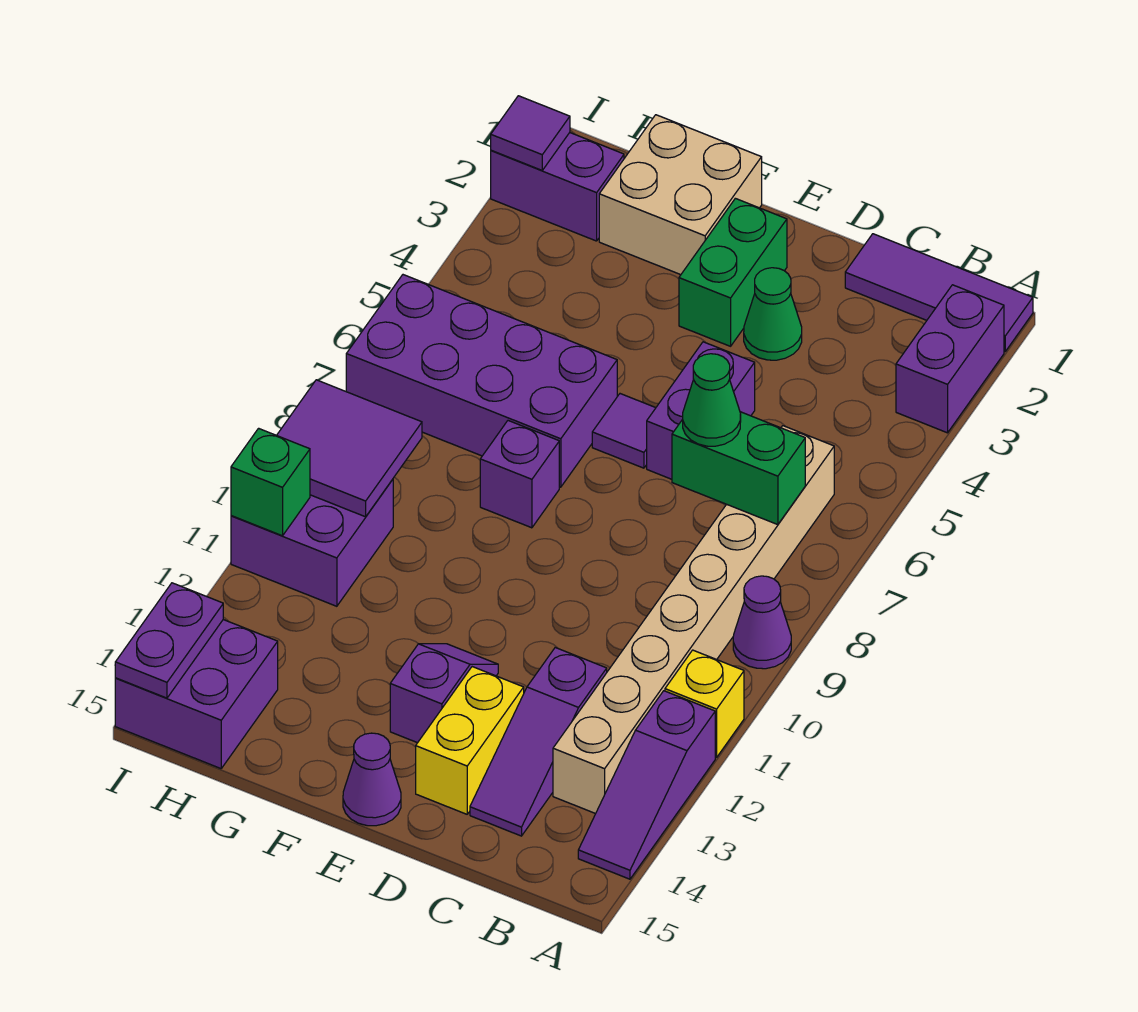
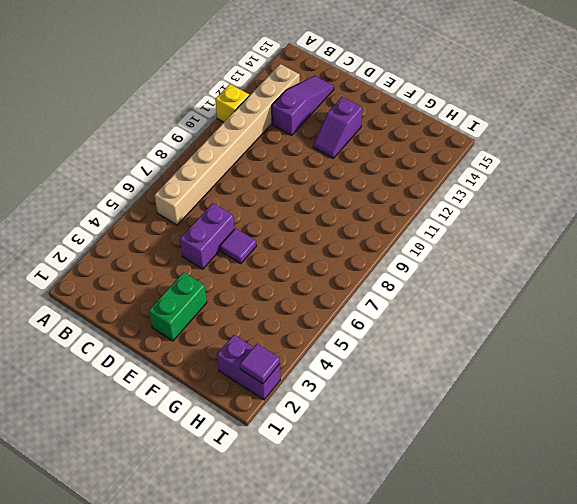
none -> purple tile A1:C1 level 1
none -> purple brick A2:A3 level 1
none -> purple cone A9 level 1

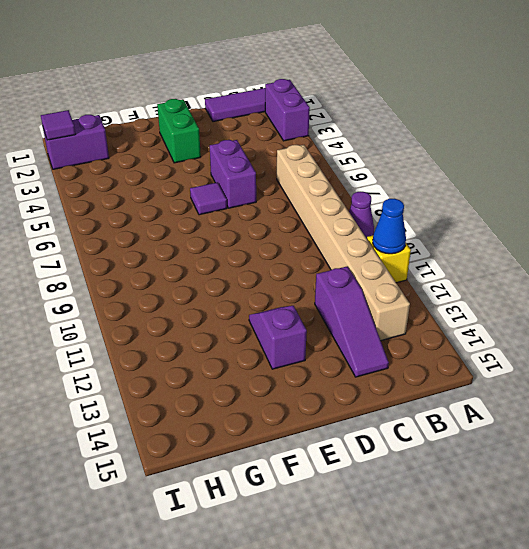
blue cone A11 level 2 -> none
none -> purple slope A12:A14 level 1 top 12
none -> green cone D3 level 1
none -> yellow brick D13:D14 level 1

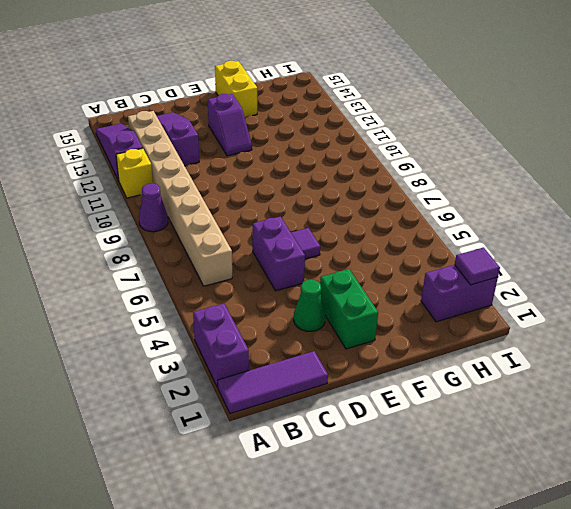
yellow brick F14:F15 level 1 -> yellow brick D13:D14 level 1
none -> purple cone E15 level 1
none -> tan brick F1:G2 level 1
none -> purple brick F6:I7 level 1

